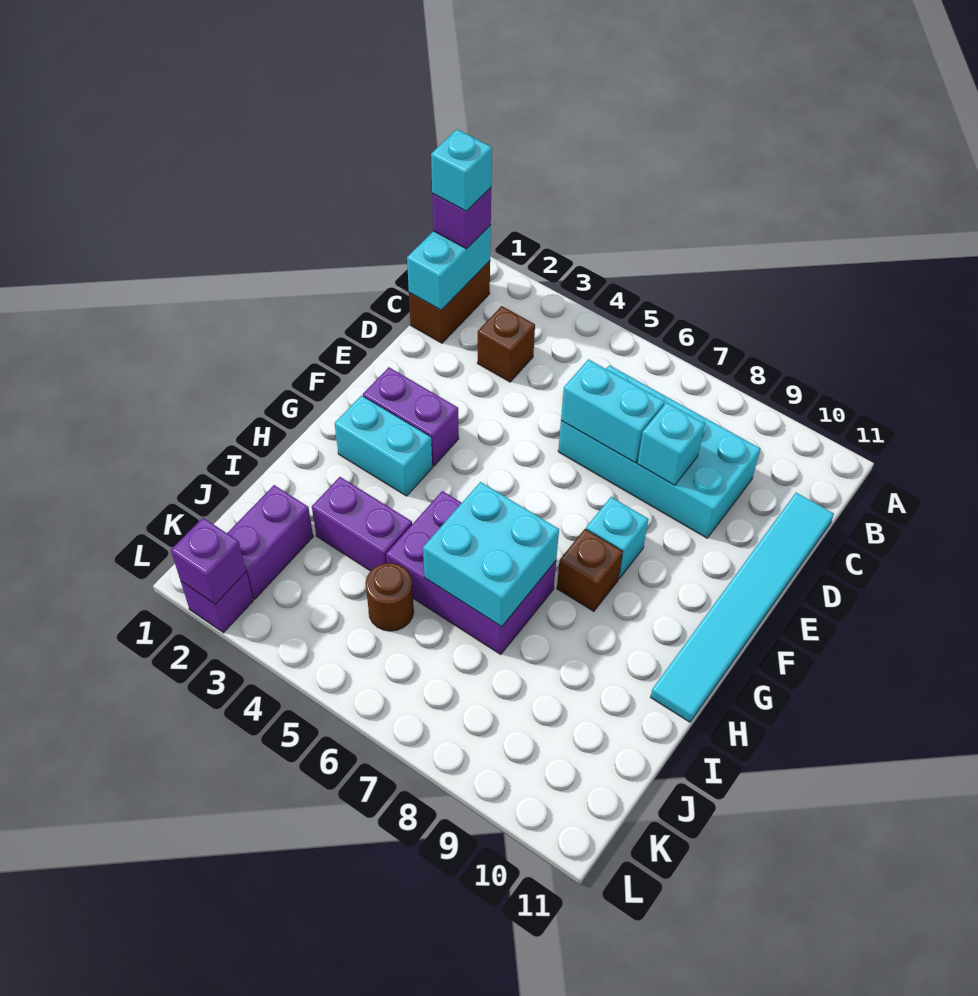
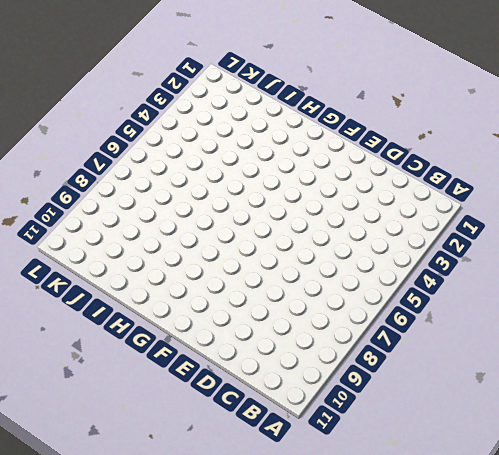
none -> brown brick B1:C1 level 1
none -> brown brick C3 level 1
none -> cyan brick C6:D9 level 1

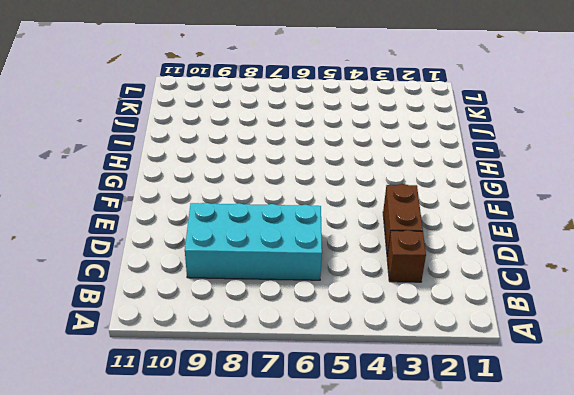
brown brick D3:E3 level 1 -> brown brick B1:C1 level 1
none -> cyan tile C11:H11 level 1
none -> purple brick F2:F3 level 1
none -> cyan brick F8 level 1

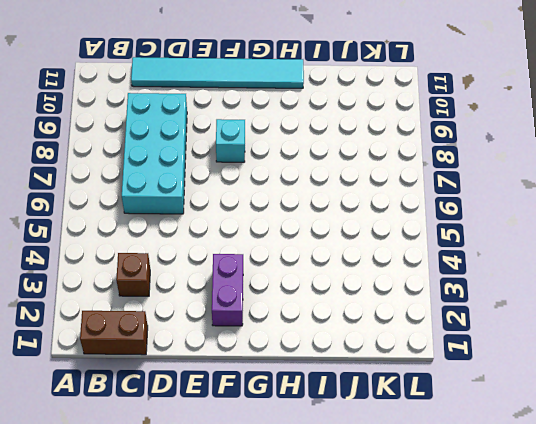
none -> cyan brick G2:G3 level 1
none -> brown brick G8 level 1
none -> purple brick H5:I7 level 1

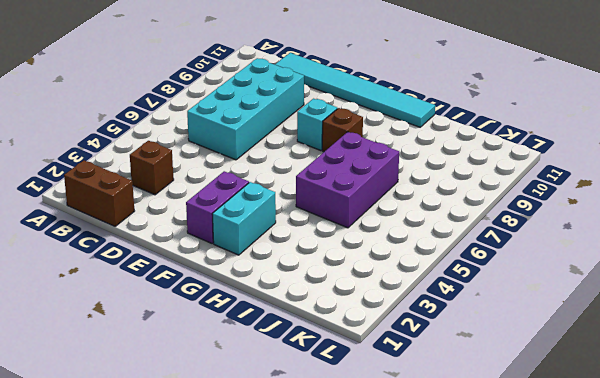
none -> purple brick I3:I4 level 1
none -> purple brick J2:K2 level 1
none -> brown round brick J5 level 1

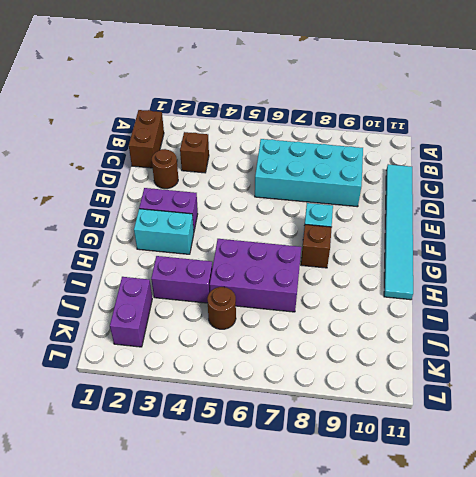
brown round brick D2 level 1 -> none
none -> purple brick L2 level 1
none -> cyan brick B1:C1 level 2
none -> cyan brick D6:D7 level 2

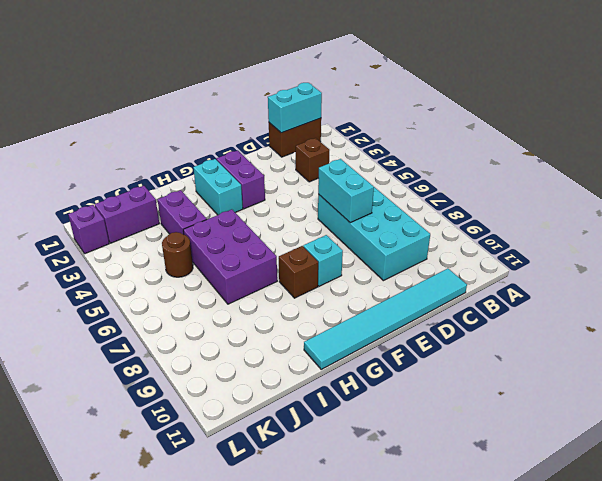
none -> cyan brick D8 level 2
none -> cyan brick H6:I7 level 2
none -> purple brick L2 level 2

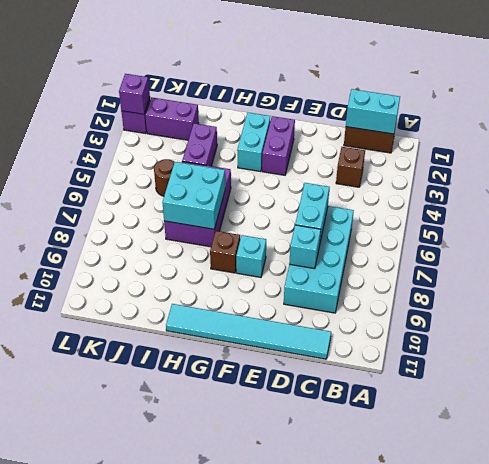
none -> purple brick B1 level 3
none -> cyan brick B1 level 4

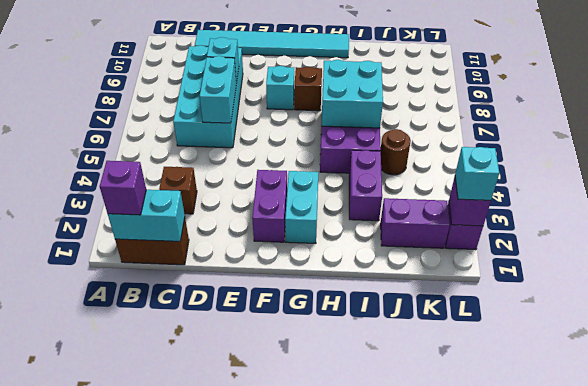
cyan brick L2 level 3 -> cyan brick B1 level 4

